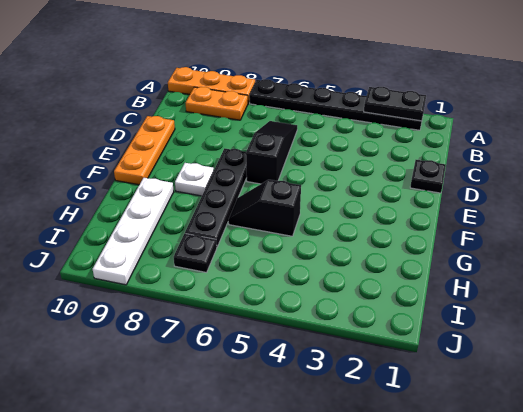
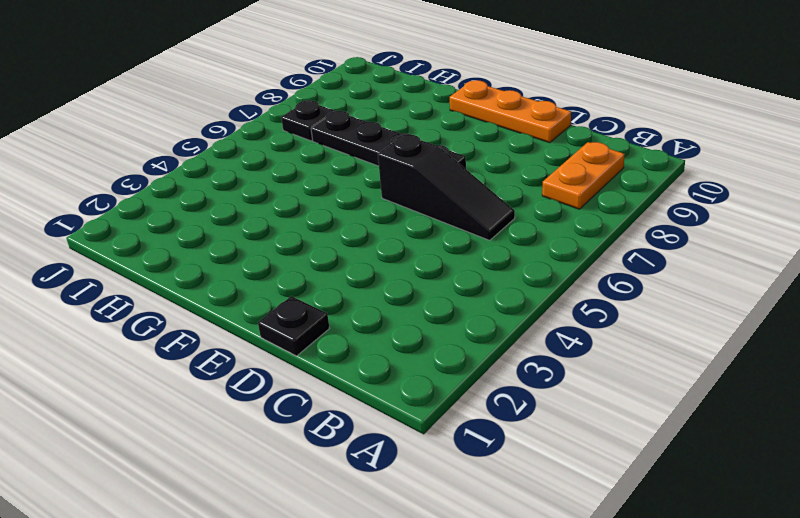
none -> black plate A2:A7 level 1
none -> orange plate A8:A10 level 1
none -> white plate F8 level 1

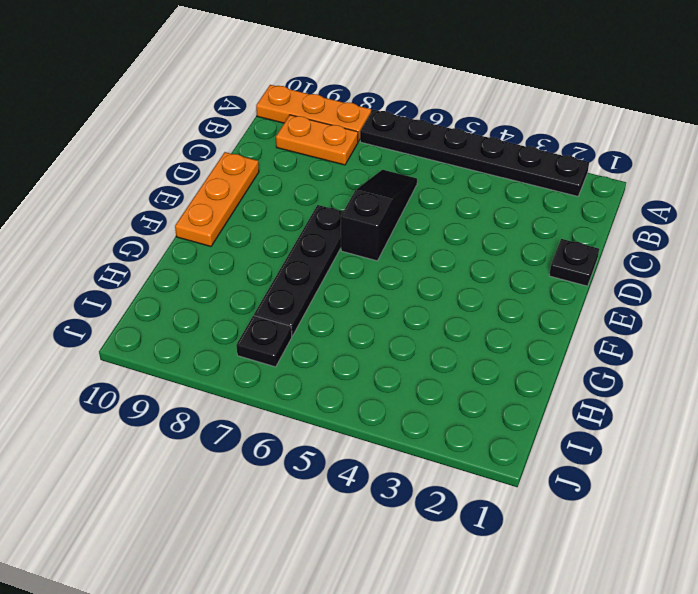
none -> white plate F8 level 1
none -> black slope G5:G6 level 1 top 5
none -> white plate G9:J9 level 1

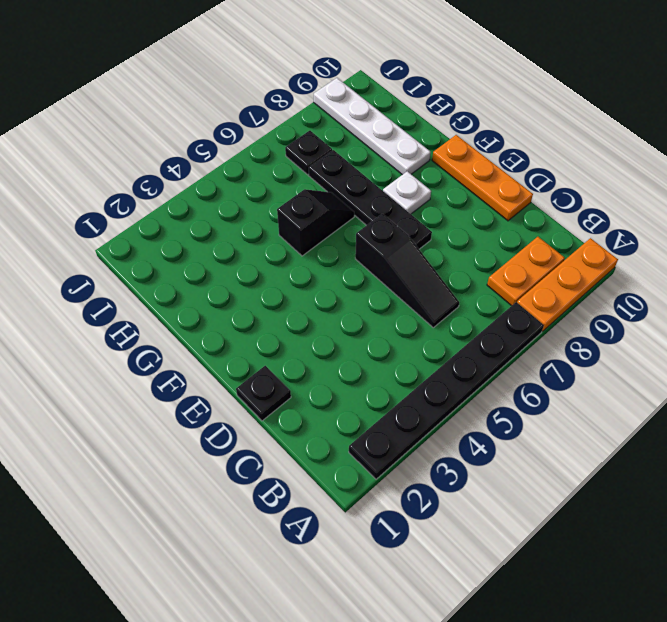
none -> black plate A2:A3 level 2

